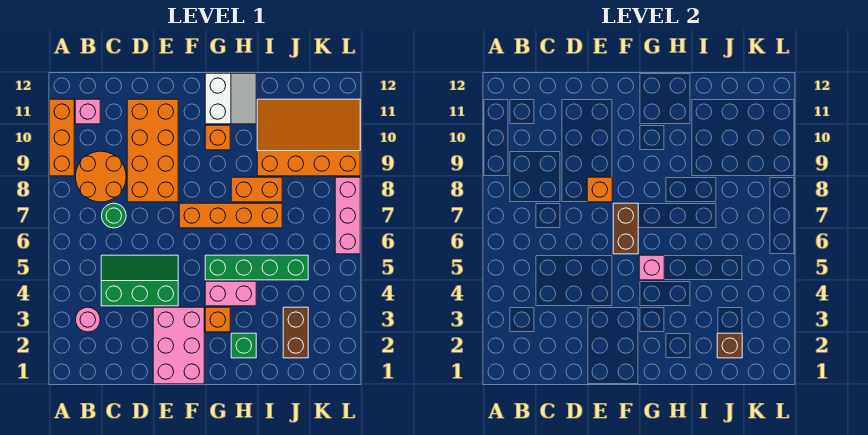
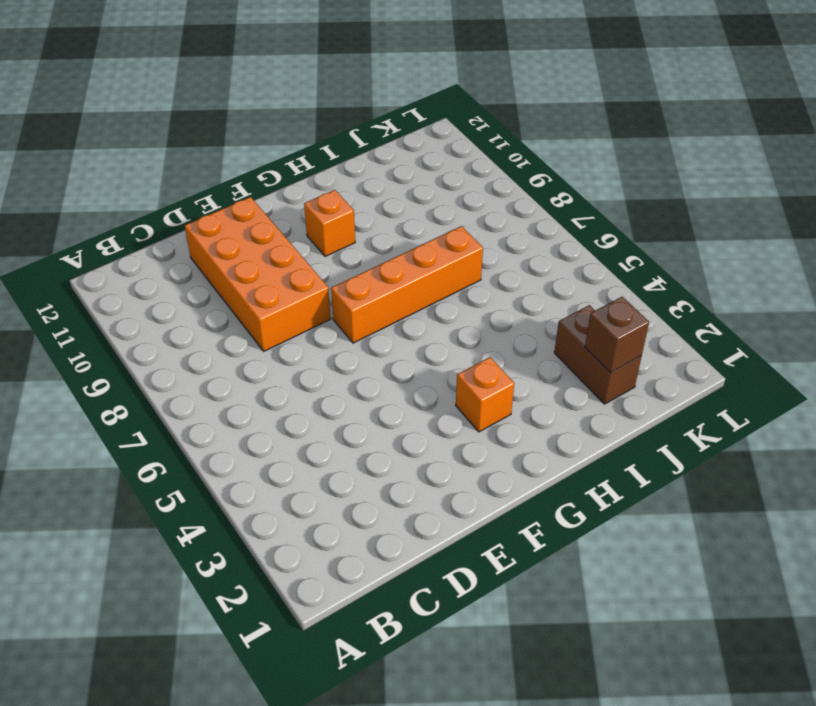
none -> orange brick A9:A11 level 1
none -> pink round brick B3 level 1
none -> orange round brick B8:C9 level 1

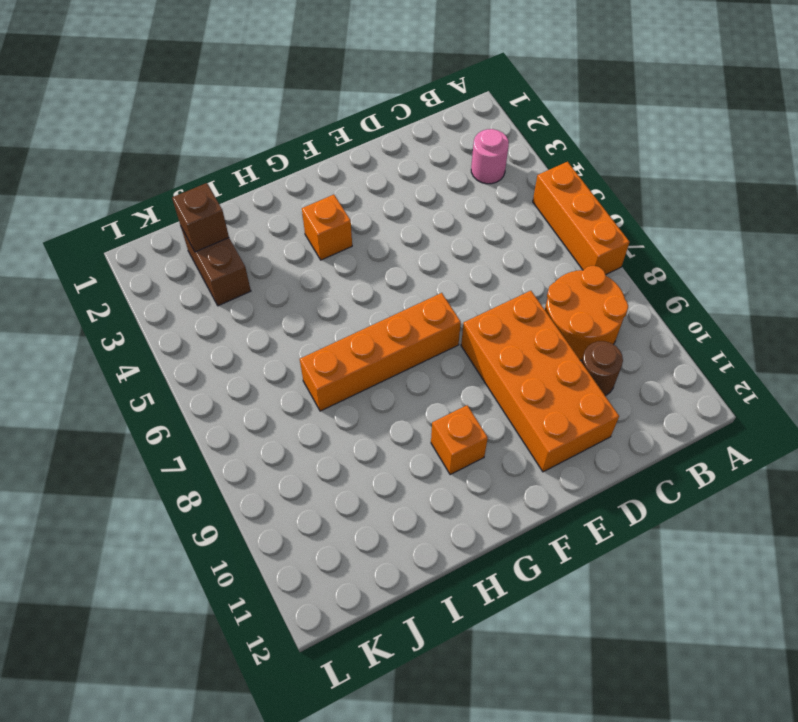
orange brick A5:A7 level 1 -> orange brick A9:A11 level 1
brown round brick C10 level 1 -> none
none -> pink brick B11 level 1
none -> green slope C4:E5 level 1 top 4
none -> green round brick C7 level 1

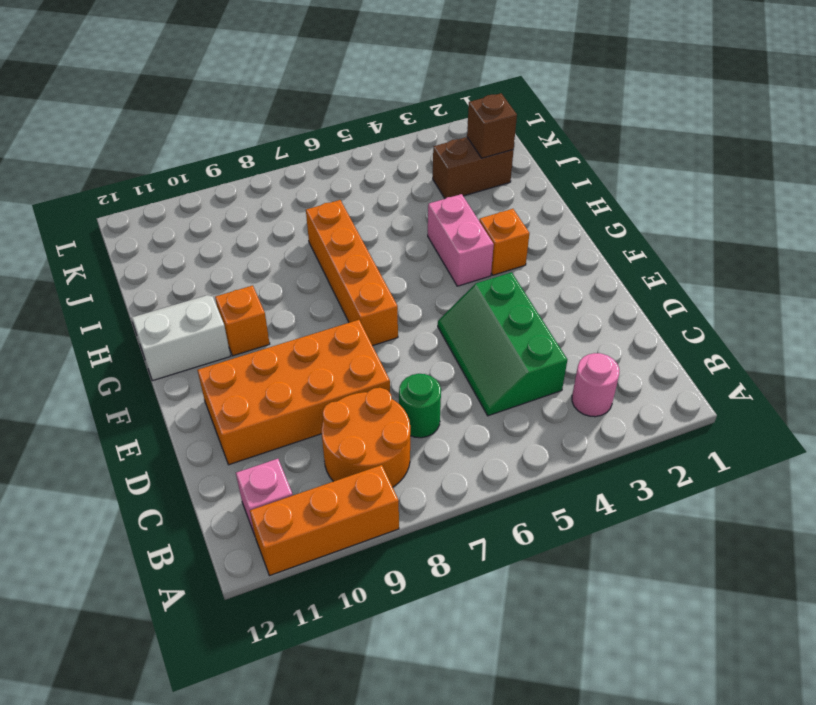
none -> pink brick E1:F3 level 1
none -> green brick G5:J5 level 1
none -> green brick H2 level 1

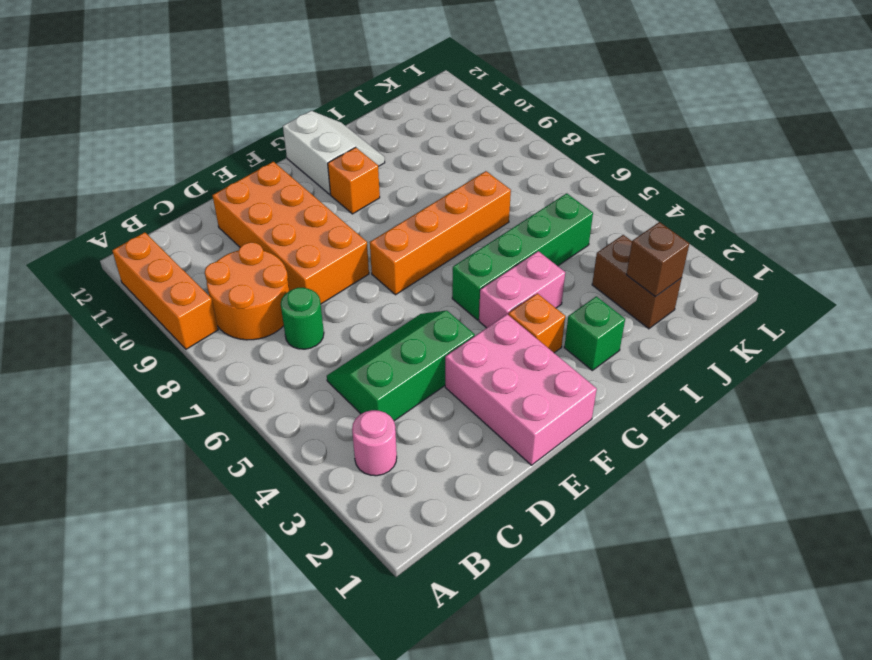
none -> pink brick B11 level 1
none -> orange brick H8:I8 level 1
none -> orange slope I9:L11 level 1 top 9

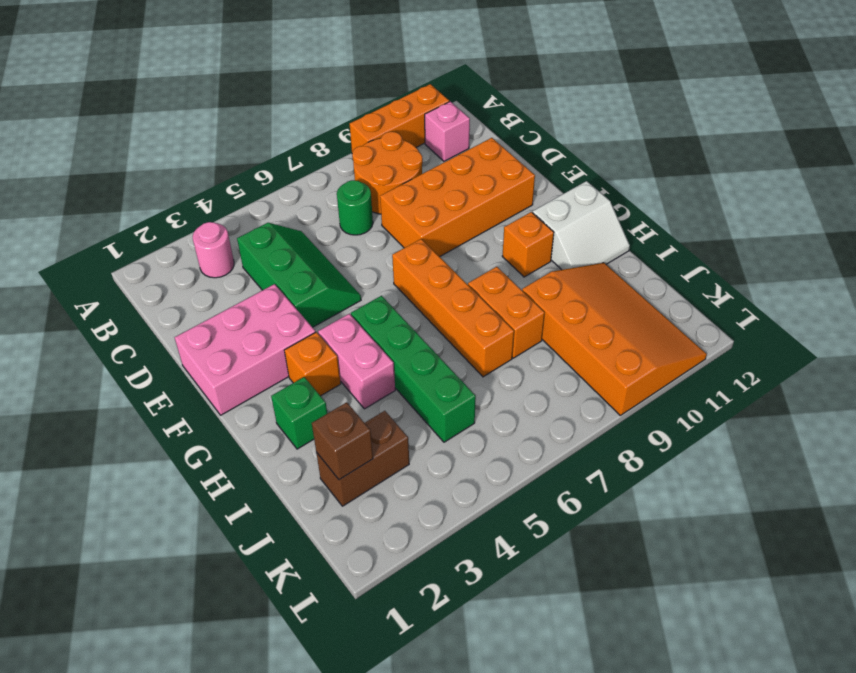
none -> pink brick L6:L8 level 1
none -> orange brick E8 level 2
none -> brown brick F6:F7 level 2

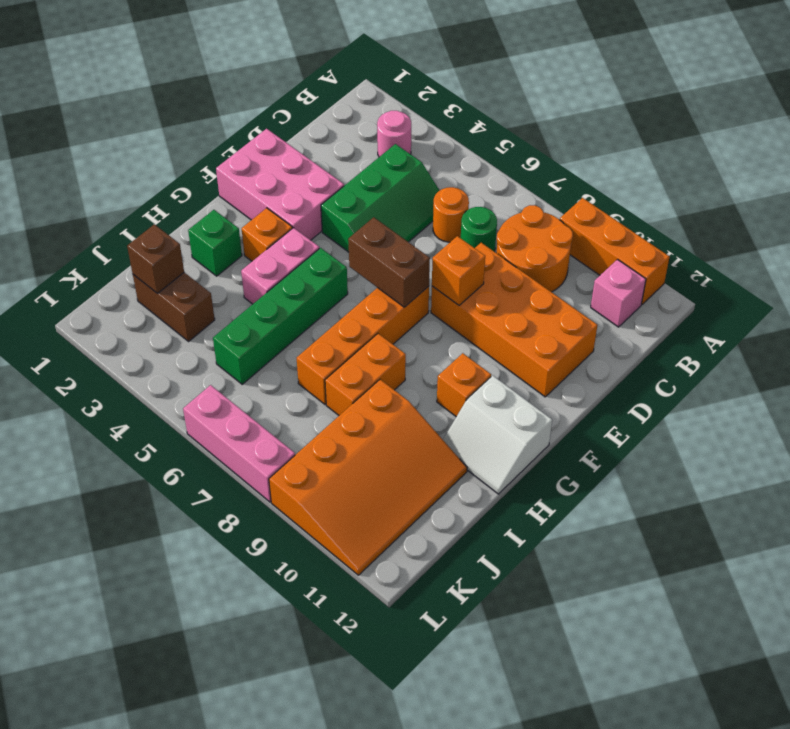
orange round brick C6 level 1 -> none
none -> pink brick G5 level 2

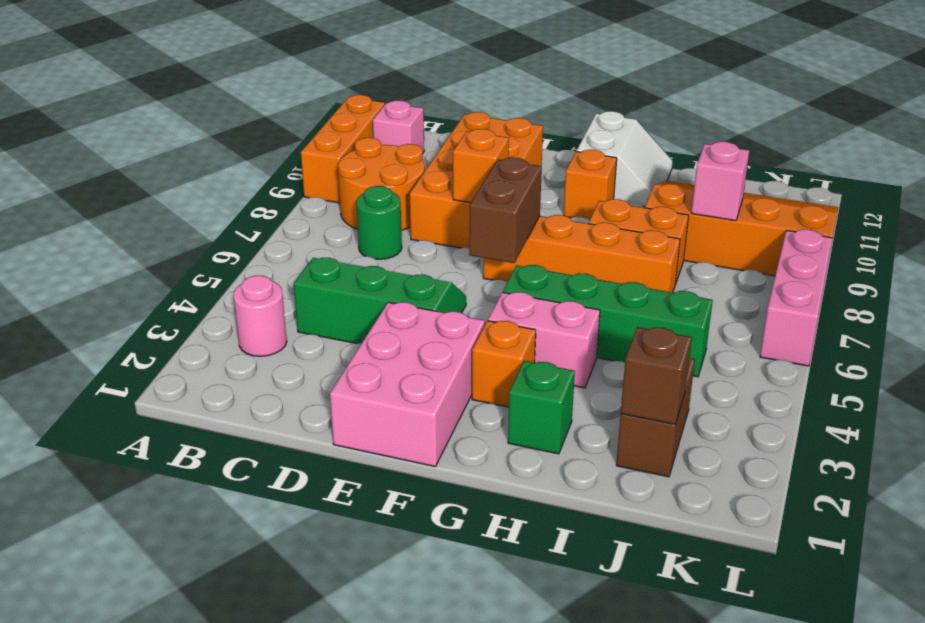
pink brick J9 level 2 -> pink brick G5 level 2

